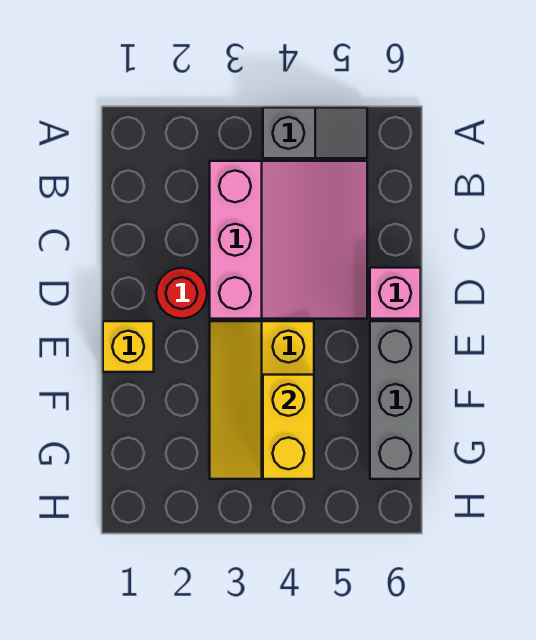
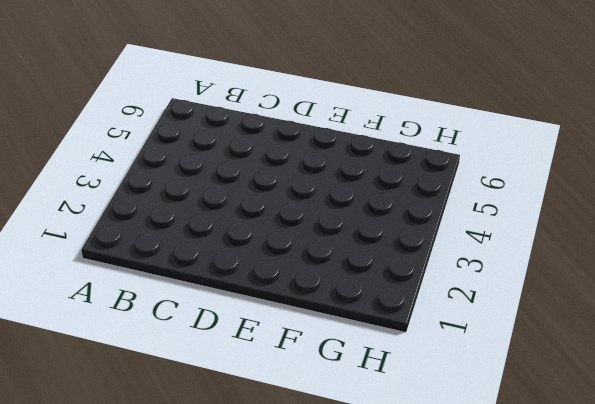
none -> grey slope A4:A5 level 1 top 4
none -> pink slope B3:D5 level 1 top 3

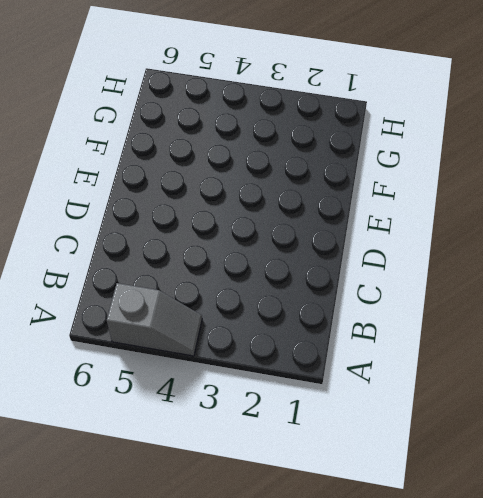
grey slope A4:A5 level 1 top 5 -> grey slope A4:A5 level 1 top 4
none -> pink slope B3:D5 level 1 top 3
none -> red round brick D2 level 1

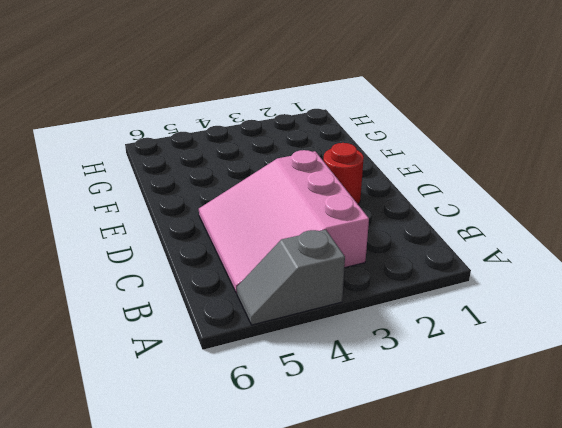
none -> pink brick D6 level 1
none -> yellow brick E1 level 1

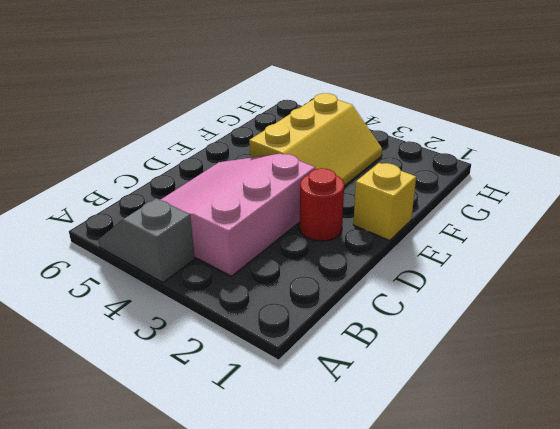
none -> pink brick D6 level 1
none -> grey brick E6:G6 level 1

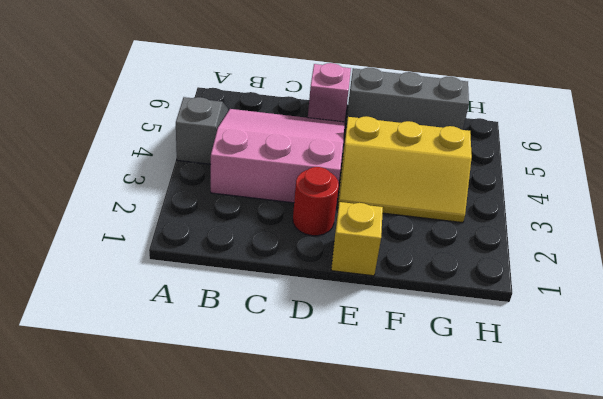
none -> yellow brick F4:G4 level 2

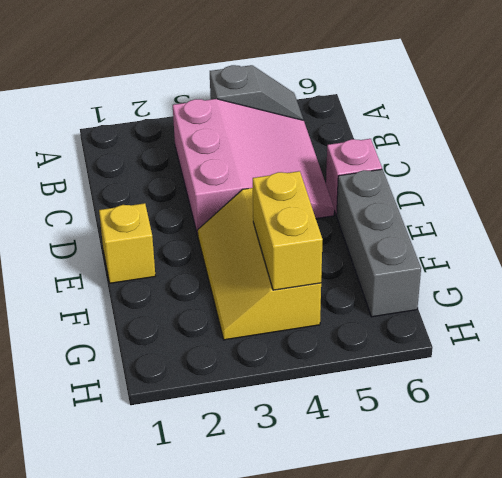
none -> red round brick D2 level 1

